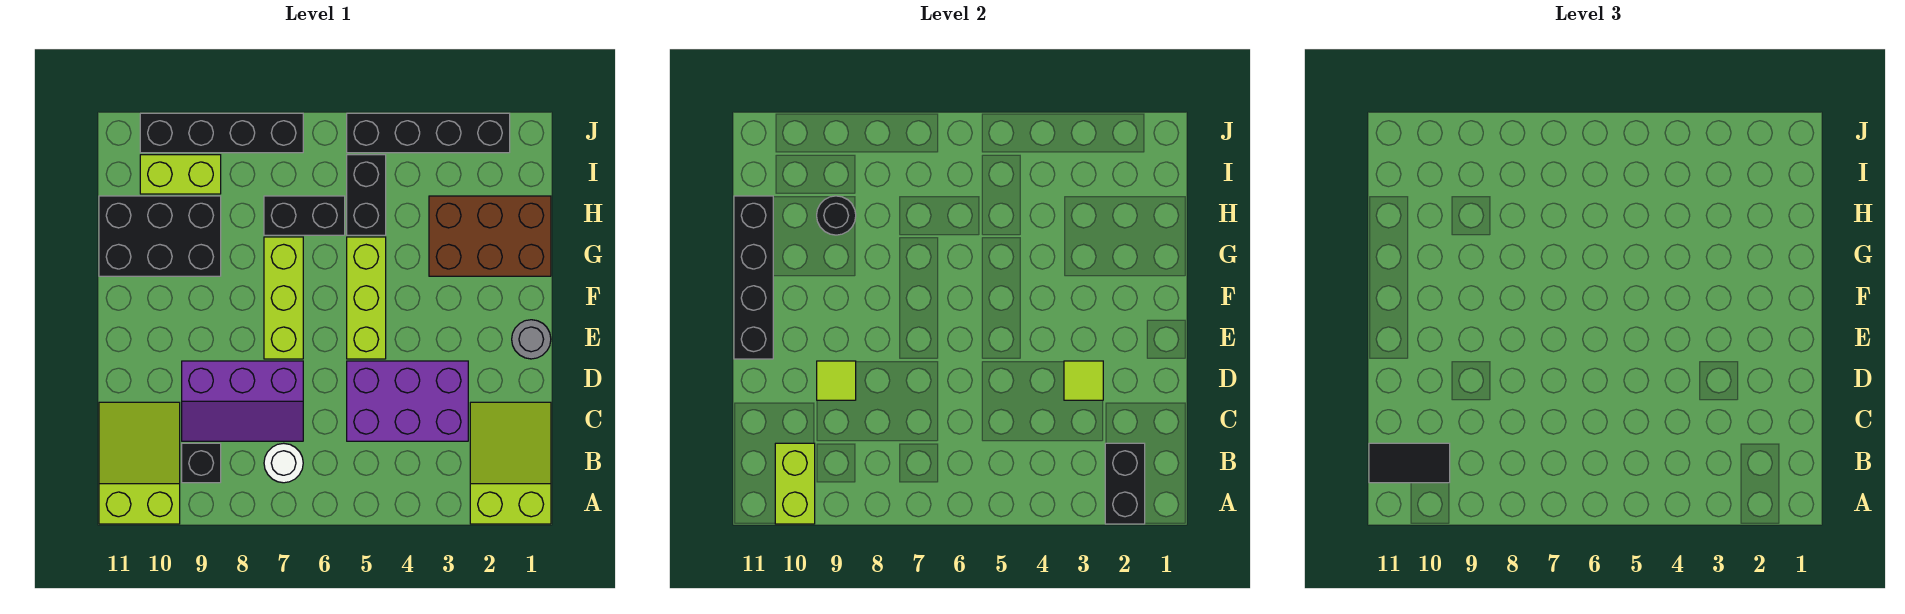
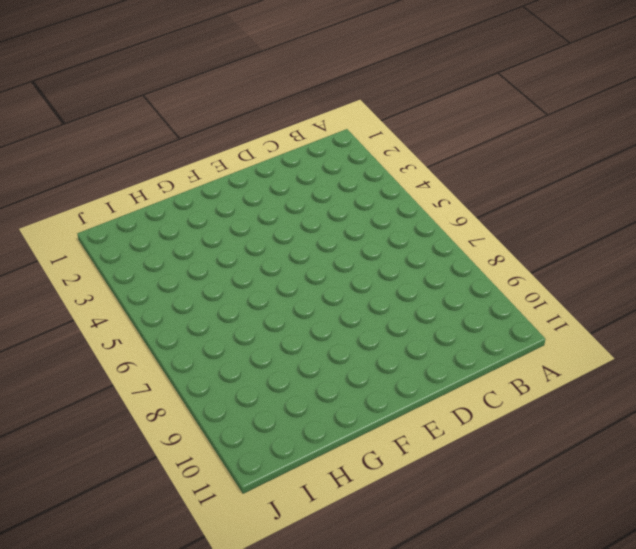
none -> lime slope A1:C2 level 1 top A
none -> lime slope A10:C11 level 1 top A
none -> white round brick B7 level 1

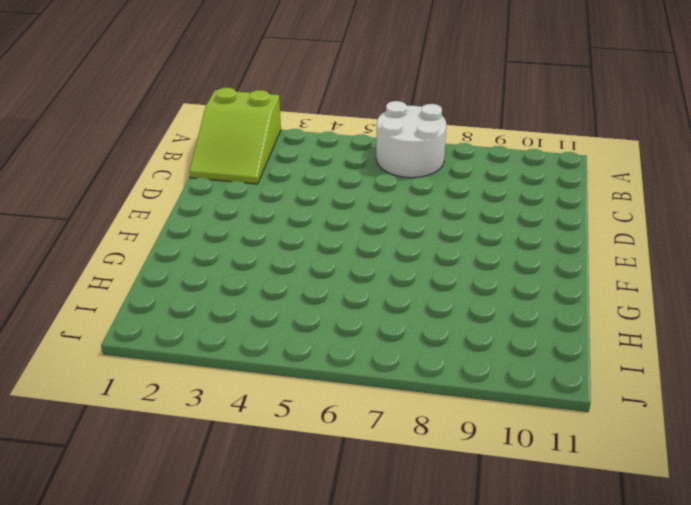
white round brick A6:B7 level 1 -> white round brick B7 level 1
none -> lime slope A10:C11 level 1 top A
none -> black brick B9 level 1
none -> purple brick C3:D5 level 1

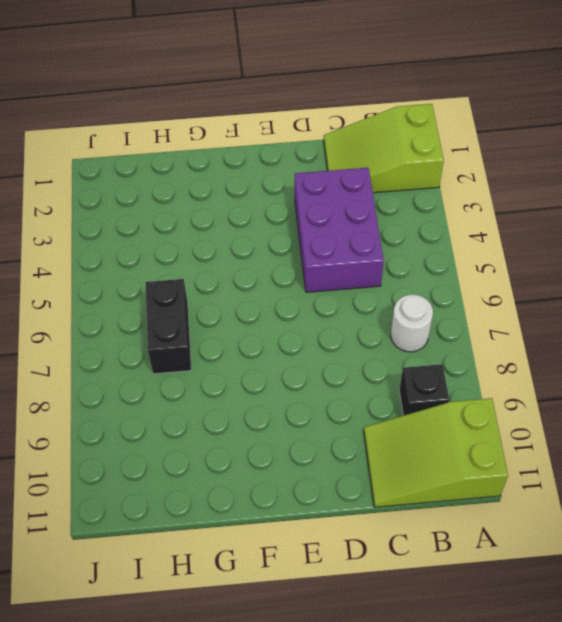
none -> purple slope C7:D9 level 1 top D
none -> grey round brick E1 level 1
none -> lime brick E5:G5 level 1

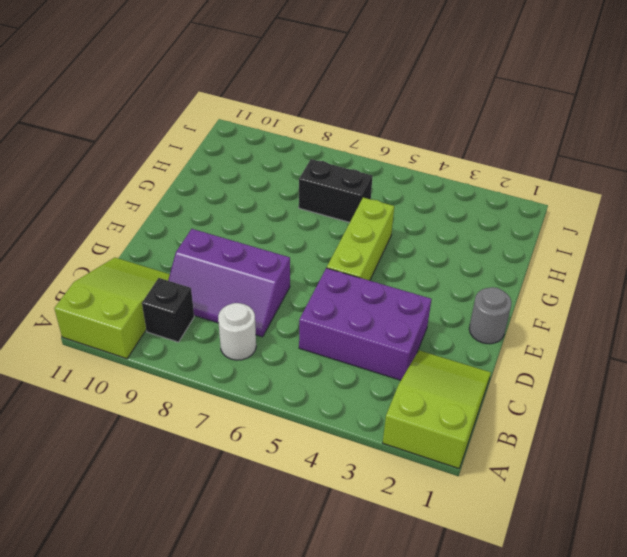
none -> lime brick E7:G7 level 1
none -> brown brick G1:H3 level 1
none -> black brick G9:H11 level 1

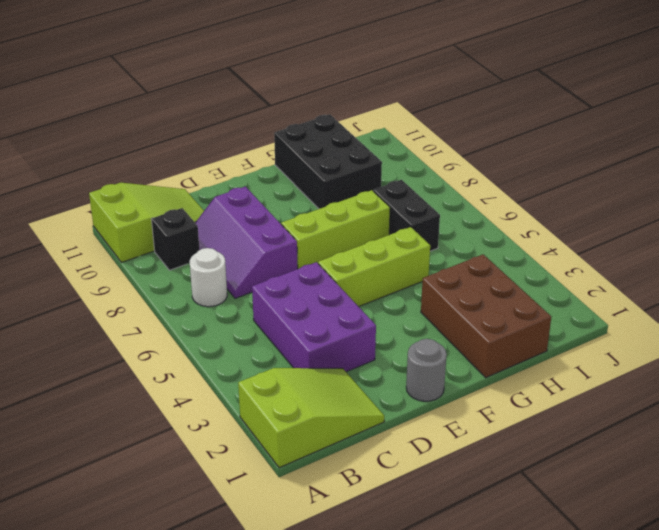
none -> black brick H5:I5 level 1
none -> lime brick I9:I10 level 1
none -> black brick J2:J5 level 1

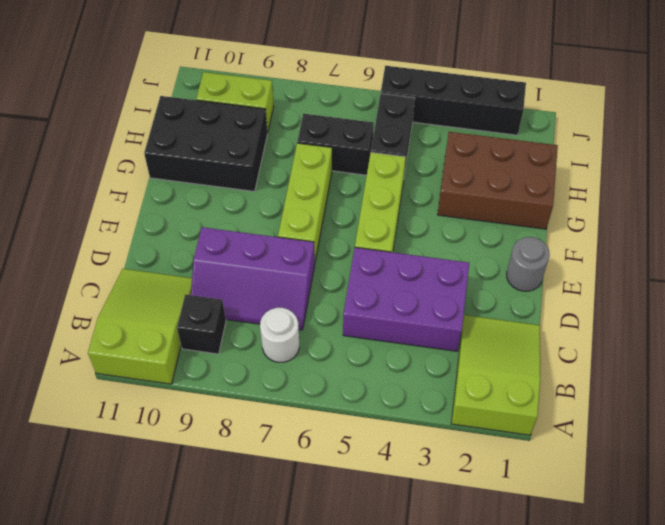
none -> black brick J7:J10 level 1
none -> black brick A2:B2 level 2
none -> lime brick A10:B10 level 2

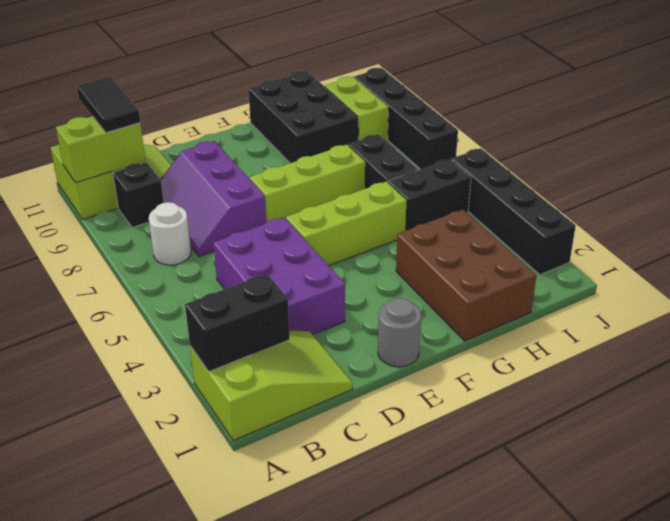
none -> lime tile D3 level 2
none -> lime tile D9 level 2
none -> black brick E11:H11 level 2

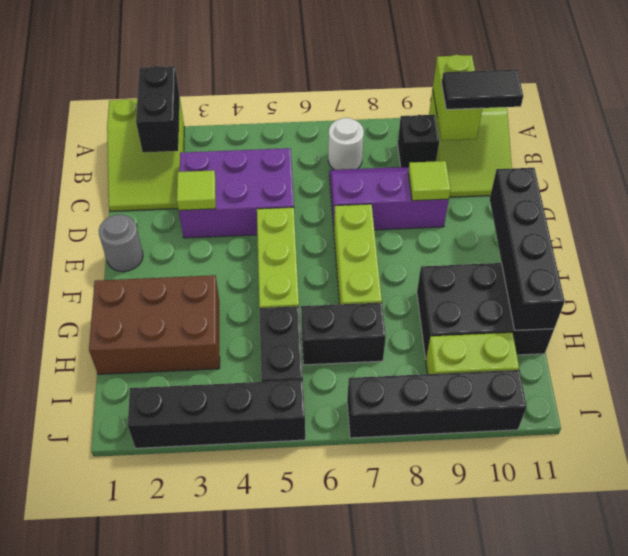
none -> black round brick H9 level 2

